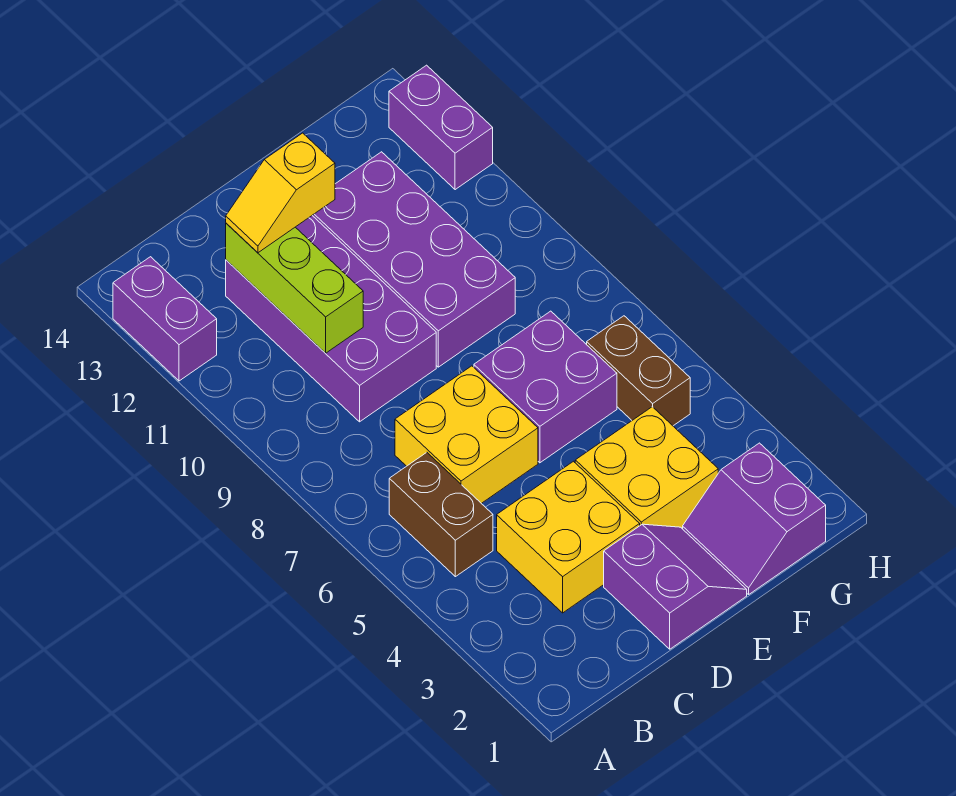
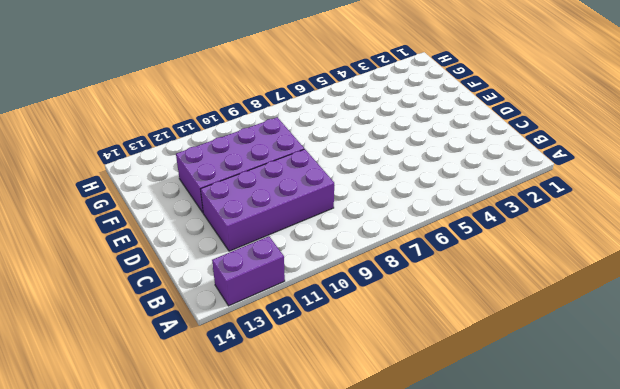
none -> brown brick B5:B6 level 1
none -> yellow brick C3:D4 level 1
none -> yellow brick C6:D7 level 1

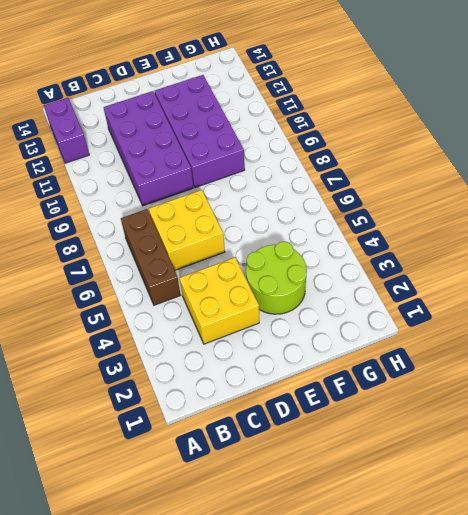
brown brick B5:B7 level 1 -> brown brick B5:B6 level 1
lime round brick E3:F4 level 1 -> yellow brick E3:F4 level 1
none -> purple slope D1:E2 level 1 top D
none -> purple brick E6:F7 level 1
none -> purple slope F1:G2 level 1 top G

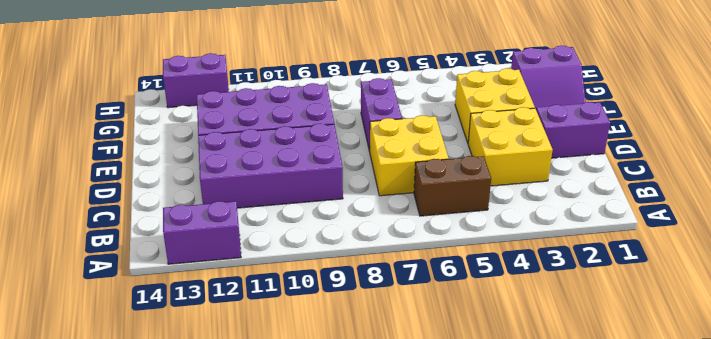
purple brick E7:F7 level 1 -> purple brick E6:F7 level 1
none -> brown brick G5:G6 level 1
none -> lime brick C10:C12 level 2
none -> yellow slope C12:D12 level 3 top D

